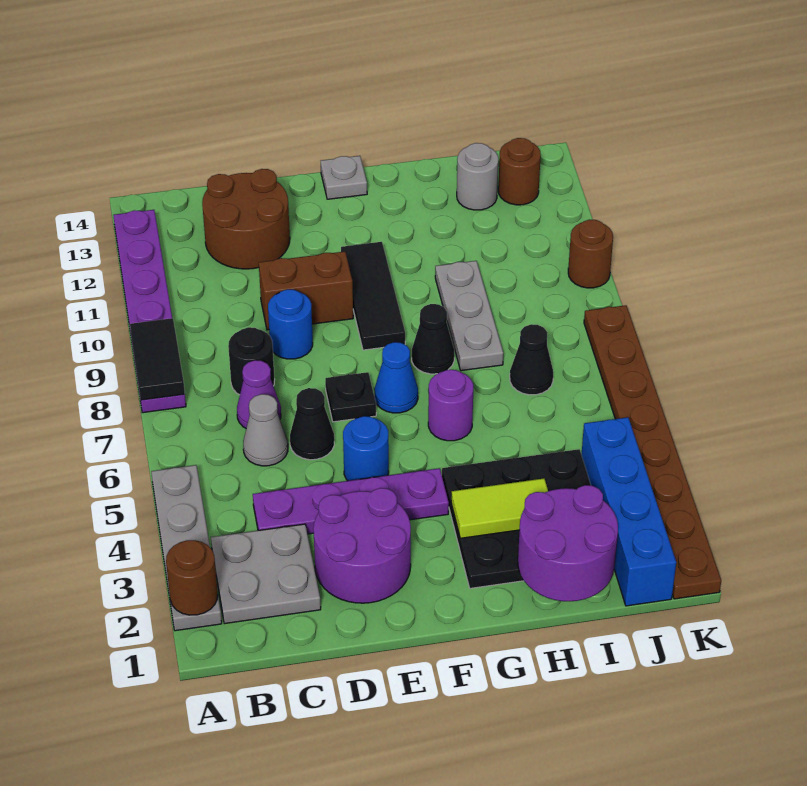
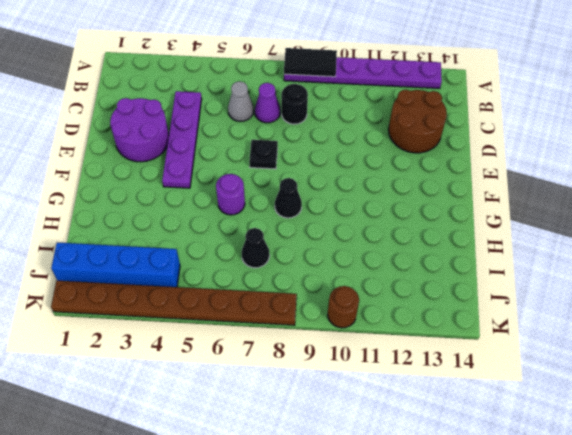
none -> grey plate A2:A5 level 1
none -> grey plate B2:C3 level 1
none -> black cone D6 level 1
none -> blue round brick D9 level 1

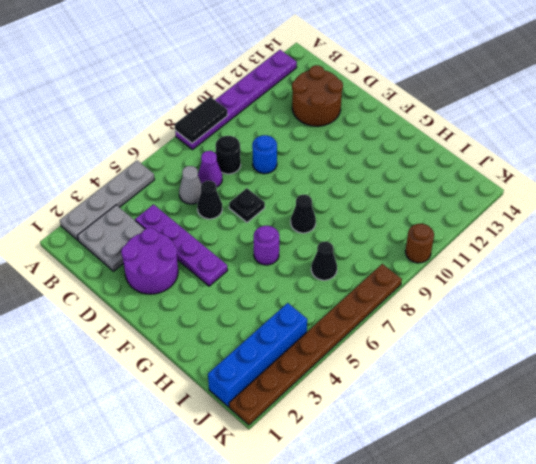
none -> brown brick D10:E10 level 1
none -> blue round brick E5 level 1
none -> blue cone F7 level 1
none -> black tile F9:F11 level 1

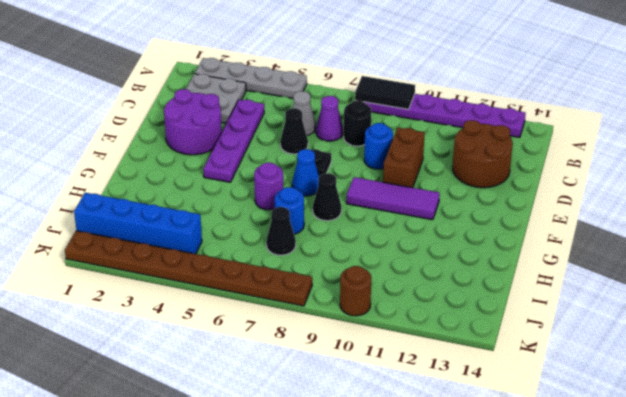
purple tile F9:F11 level 1 -> black tile F9:F11 level 1
blue round brick H7 level 1 -> blue round brick E5 level 1
none -> grey plate F14 level 1
none -> black plate G2:I4 level 1
none -> grey plate H8:H10 level 1
none -> grey round brick I13 level 1

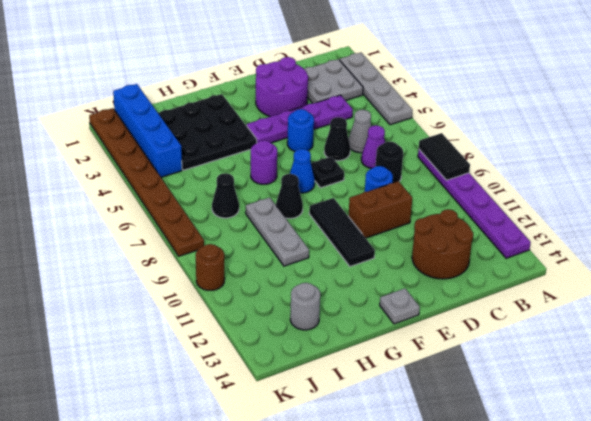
none -> brown round brick J13 level 1
none -> brown round brick A2 level 2
none -> lime tile G3:H3 level 2
none -> purple round brick H1:I2 level 2

